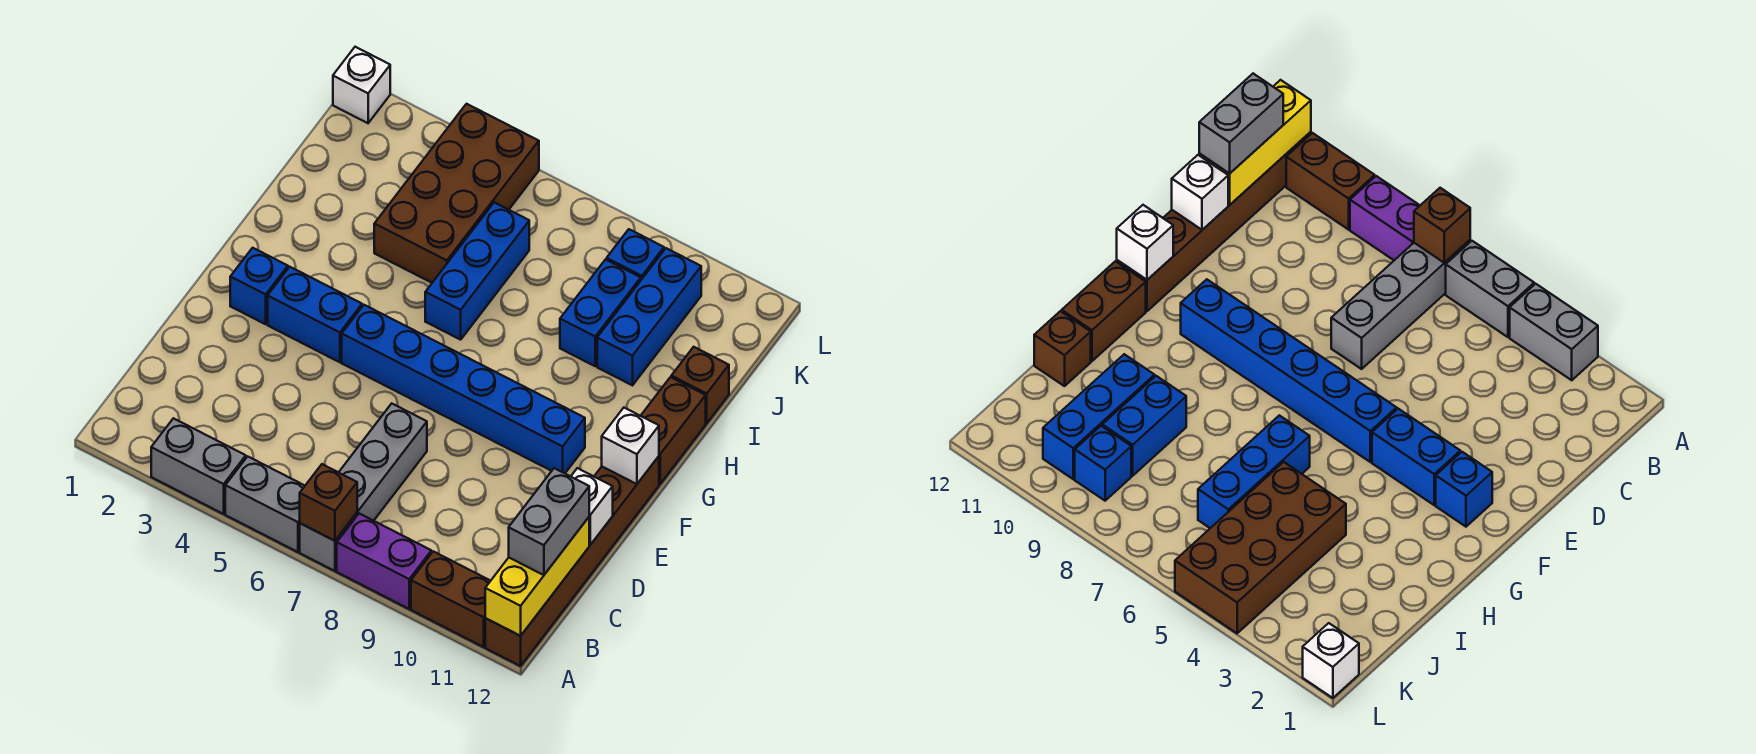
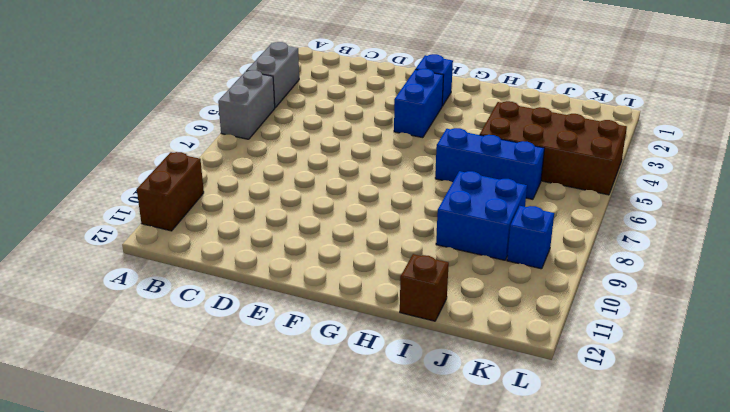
blue brick I8:J9 level 1 -> blue brick I9:J9 level 1
none -> grey brick A7:D7 level 1
none -> purple brick A8:A9 level 1
none -> brown brick A12:F12 level 1

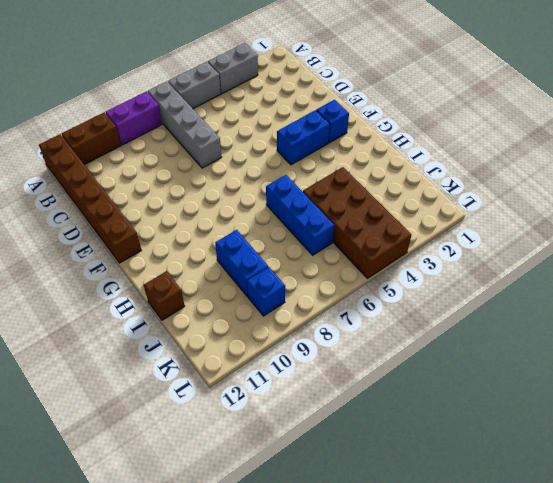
none -> blue brick F5:F10 level 1
none -> brown brick G12:H12 level 1
none -> blue brick I10:K10 level 1

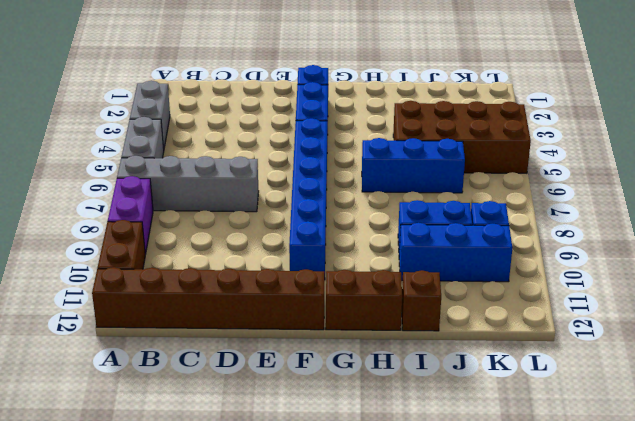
none -> white brick L1 level 1
none -> brown brick A7 level 2
none -> yellow brick A12:C12 level 2

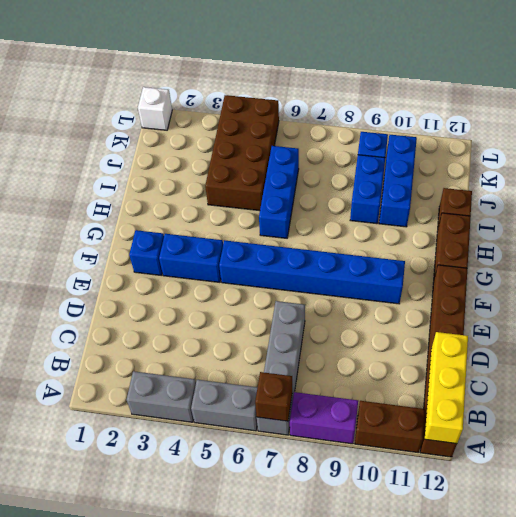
none -> white brick D12 level 2
none -> white brick F12 level 2
none -> grey brick B12:C12 level 3

